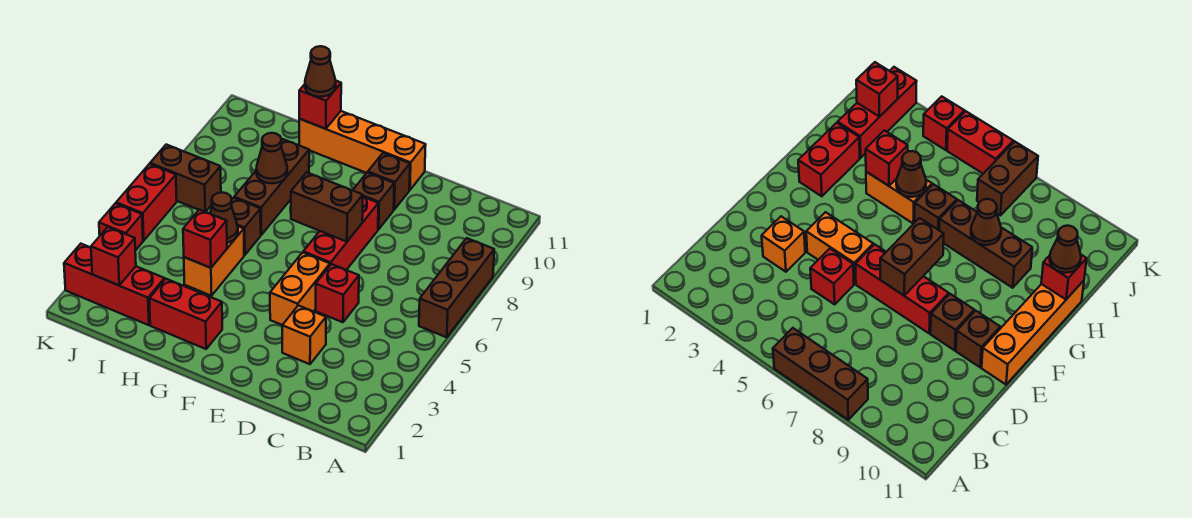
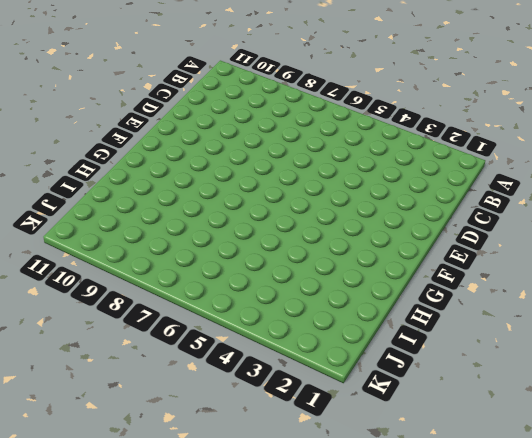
none -> brown brick A6:A8 level 1
none -> orange brick D3 level 1
none -> red brick D5 level 1

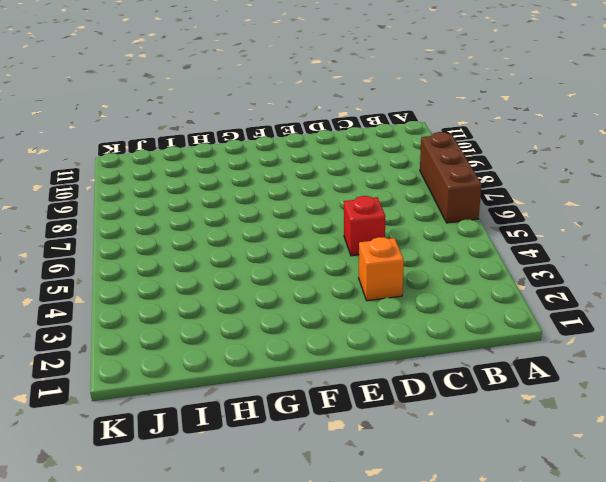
none -> orange brick E4:E5 level 1
none -> red brick E6:E8 level 1
none -> brown brick E9 level 1

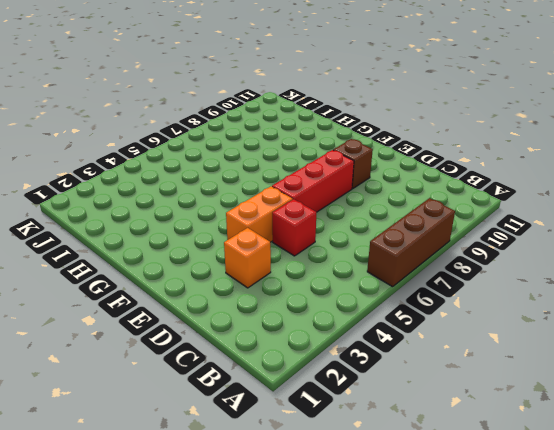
none -> brown brick E10 level 1
none -> orange brick E11:H11 level 1
none -> red brick G2:H2 level 1

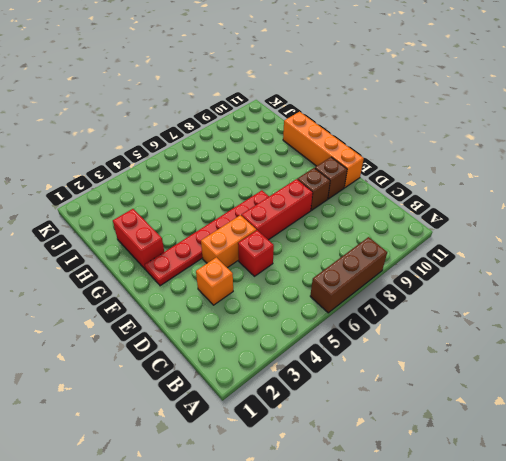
red plate F2:F7 level 1 -> none
none -> orange brick H4:H5 level 1
none -> brown brick H6 level 1
none -> brown brick H7:H9 level 1

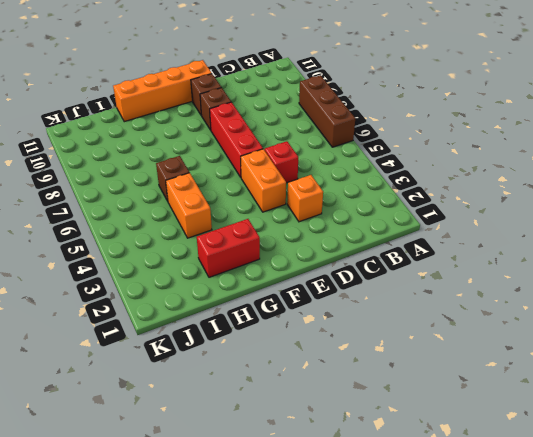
none -> brown brick H7:H9 level 1
none -> red brick I2:K2 level 1
none -> brown brick J7:K7 level 1

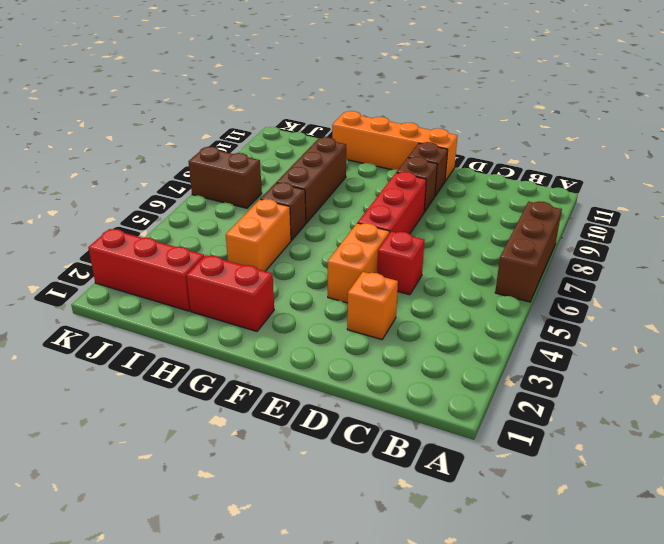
none -> red brick K4 level 1
none -> red brick K5:K6 level 1
none -> brown brick E7:F7 level 2

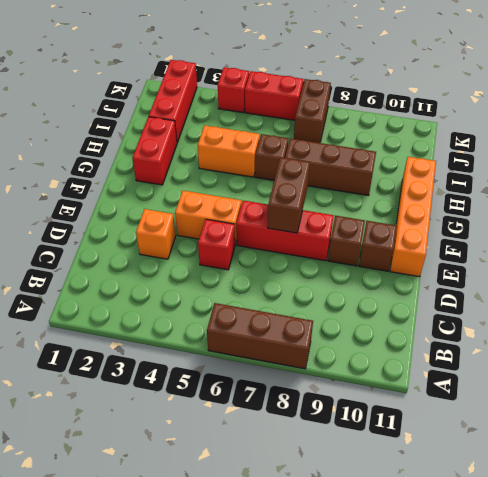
none -> red brick H4 level 2
none -> brown cone H5 level 2
none -> brown cone H8 level 2

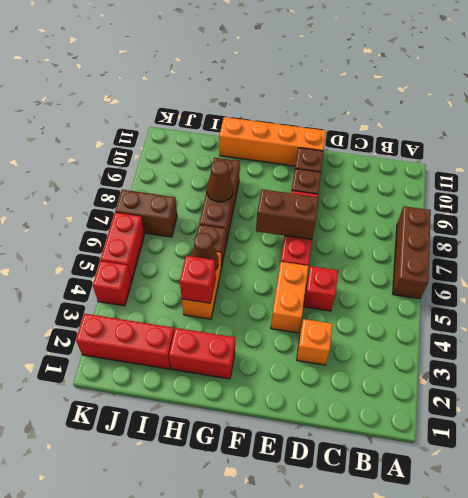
none -> red brick H11 level 2
none -> red brick J2 level 2
none -> brown cone H11 level 3

